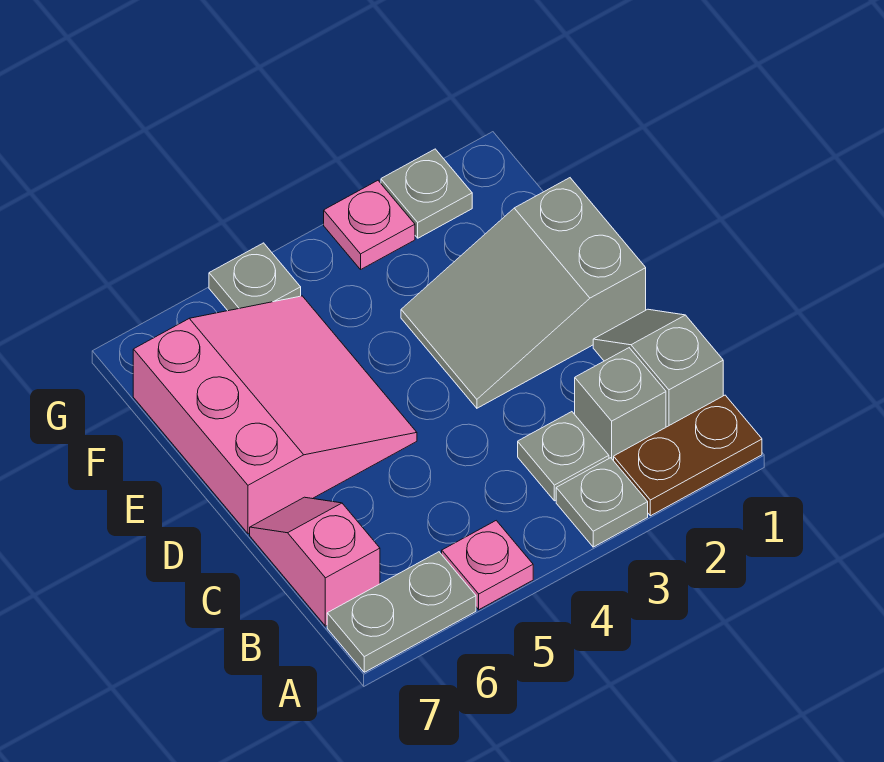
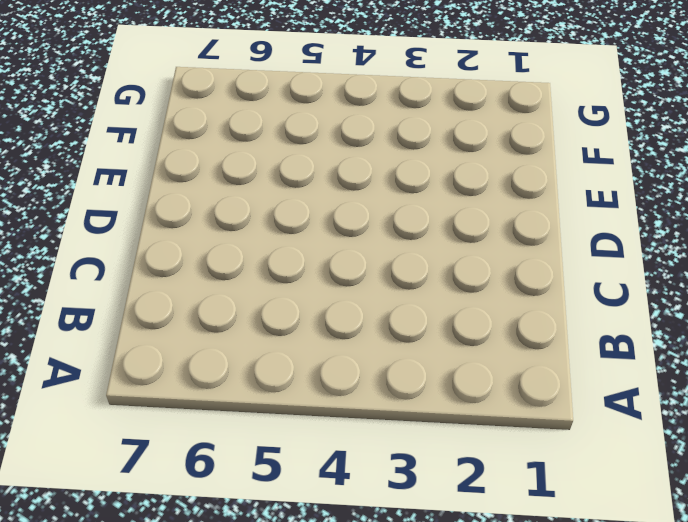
none -> brown plate A1:A2 level 1
none -> grey plate A3 level 1
none -> pink plate A5 level 1

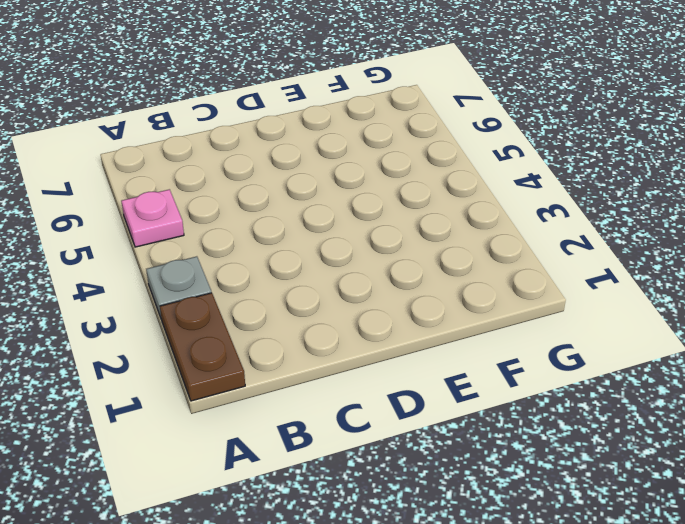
none -> grey plate A6:A7 level 1
none -> grey slope B1:C1 level 1 top B
none -> grey brick B2 level 1

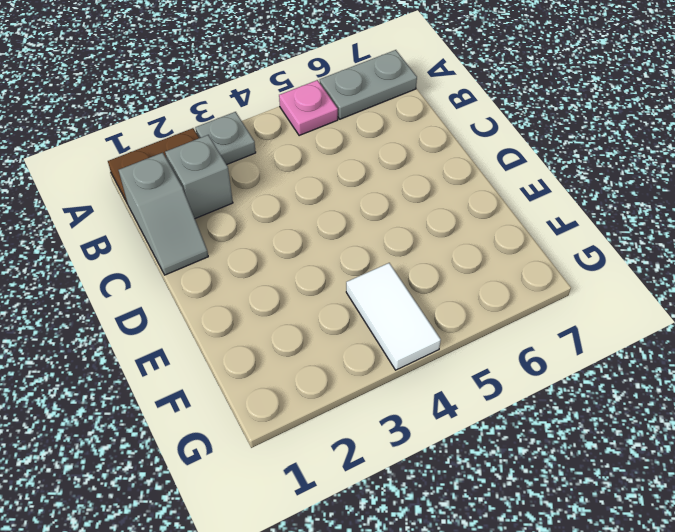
white tile F4:G4 level 1 -> none
none -> grey plate B3 level 1
none -> pink slope B7:C7 level 1 top B
none -> grey slope D1:E3 level 1 top 1

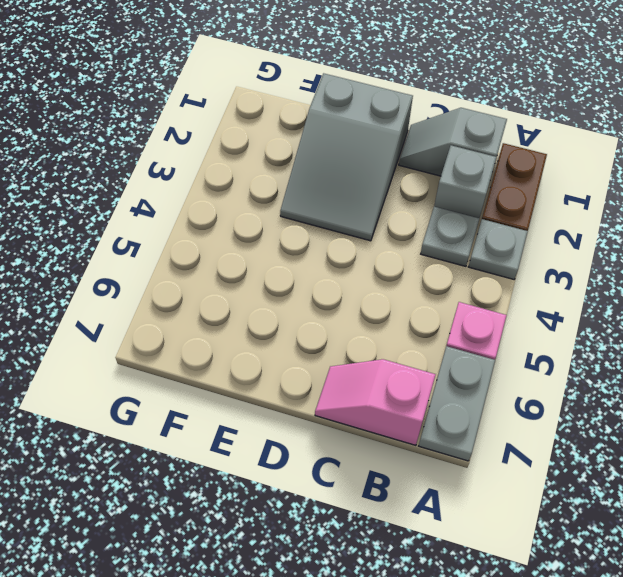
none -> pink slope D5:F7 level 1 top 7
none -> grey plate G2 level 1
none -> pink plate G3 level 1

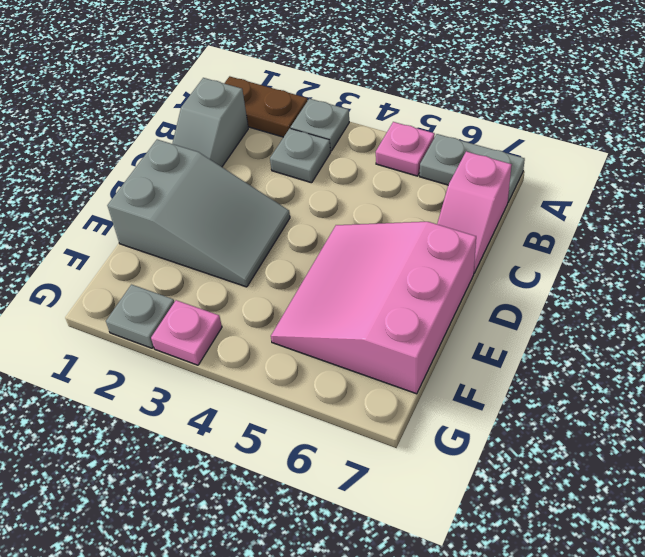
none -> grey brick B2 level 1
none -> grey plate G5 level 1

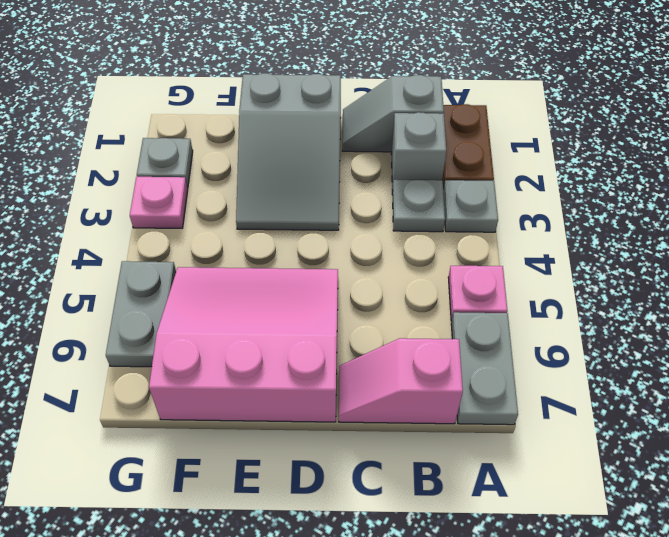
grey plate G5:G6 level 1 -> grey plate G5 level 1

